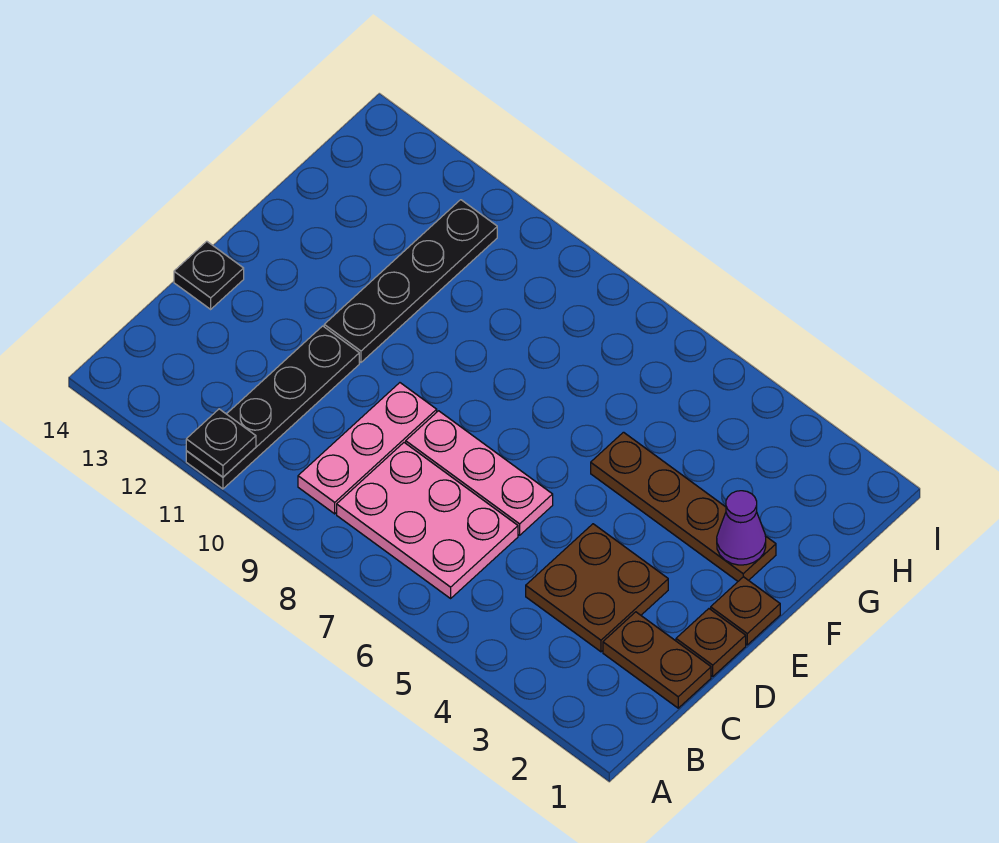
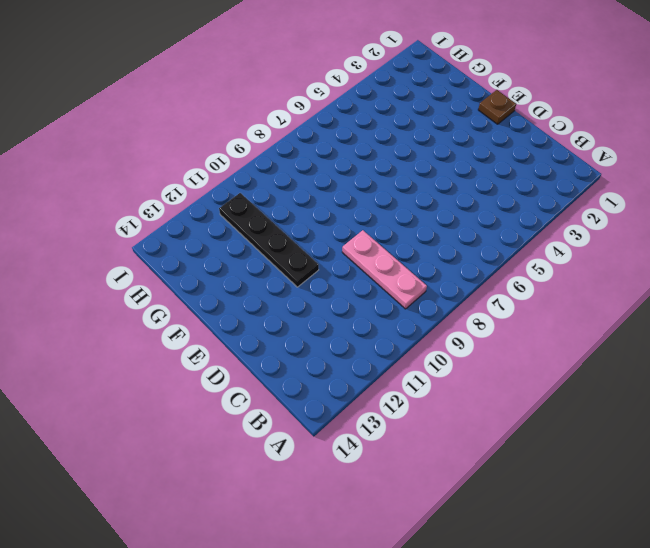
none -> black plate A11:D11 level 1
none -> pink plate B6:C8 level 1
none -> brown plate C1:C2 level 1

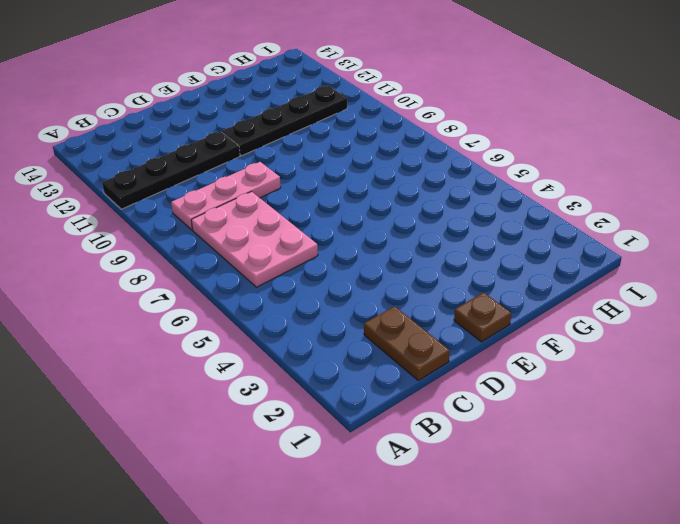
none -> brown plate C3:D4 level 1
none -> brown plate D1 level 1
none -> pink plate D6:D8 level 1

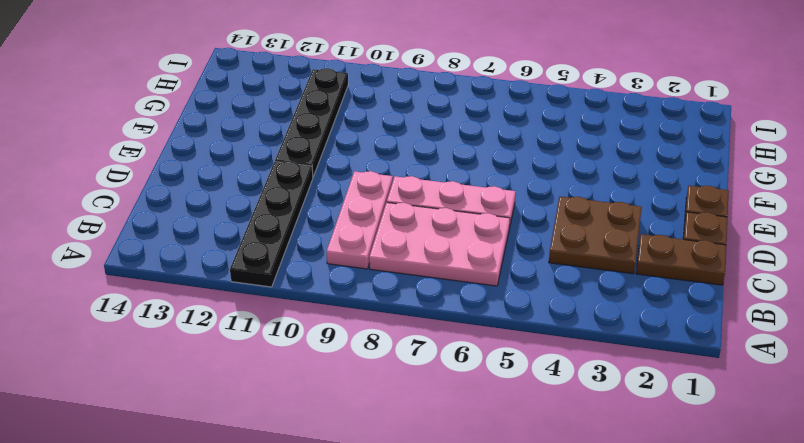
none -> black plate D14 level 1
none -> brown plate F2:F5 level 1
none -> black plate A11 level 2

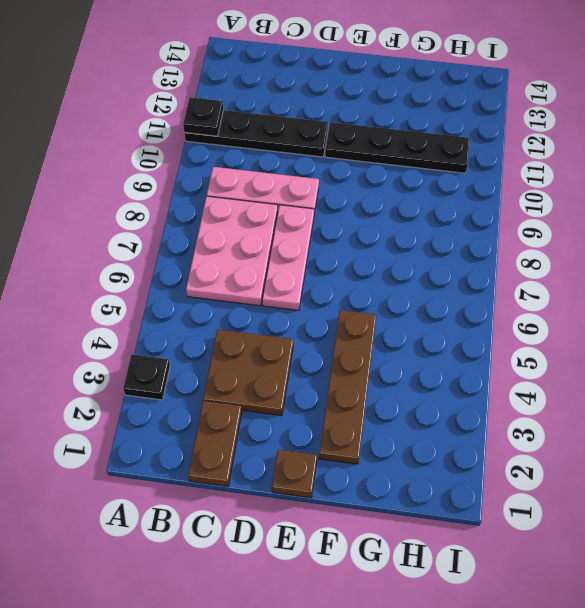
black plate A3 level 1 -> black plate D14 level 1
none -> brown plate D1 level 1
none -> purple cone F2 level 2

